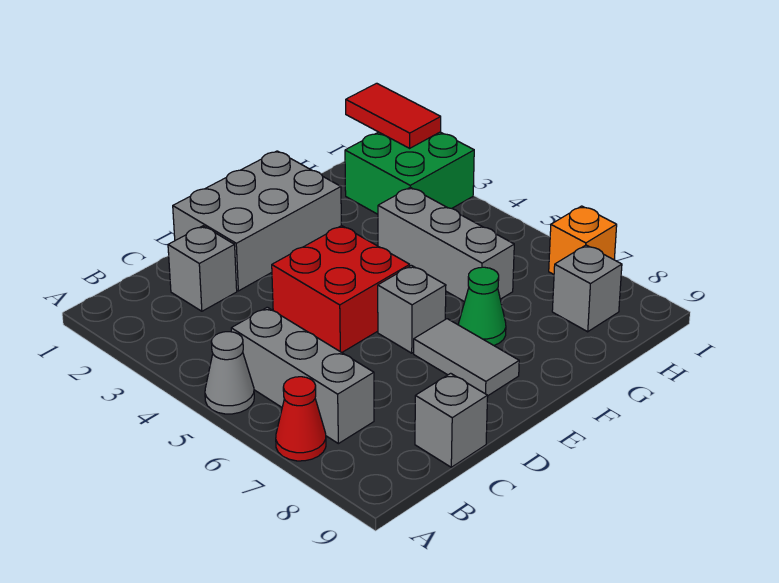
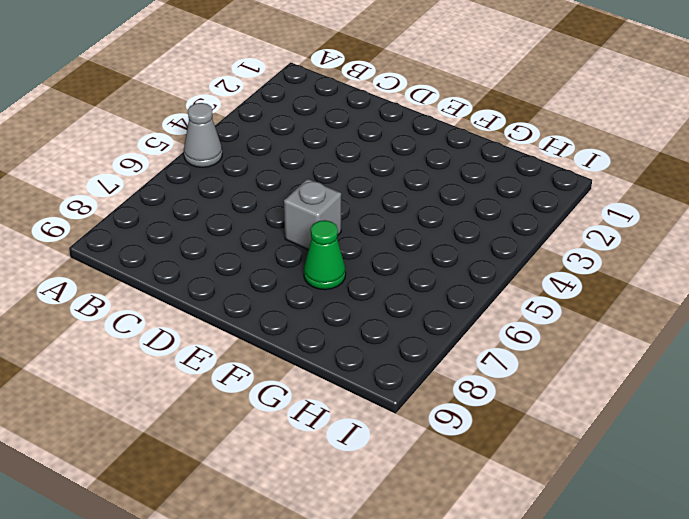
none -> red cone A7 level 1
none -> grey brick B5:B7 level 1
none -> grey brick C2 level 1

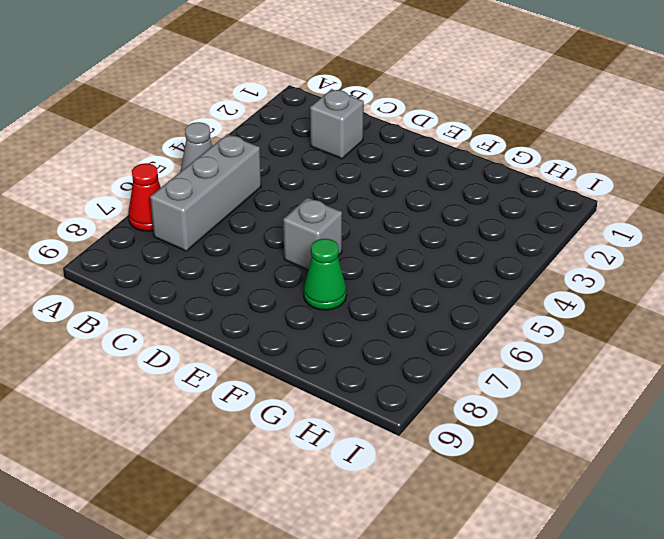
none -> grey brick C9 level 1
none -> grey brick D1:F2 level 1
none -> red brick D4:E5 level 1

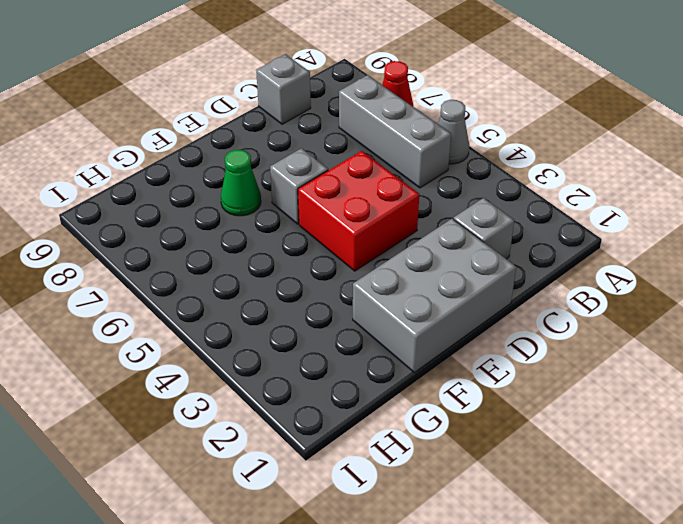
none -> grey tile E7:E8 level 1
none -> grey brick G4:G6 level 1
none -> green brick H2:I3 level 1

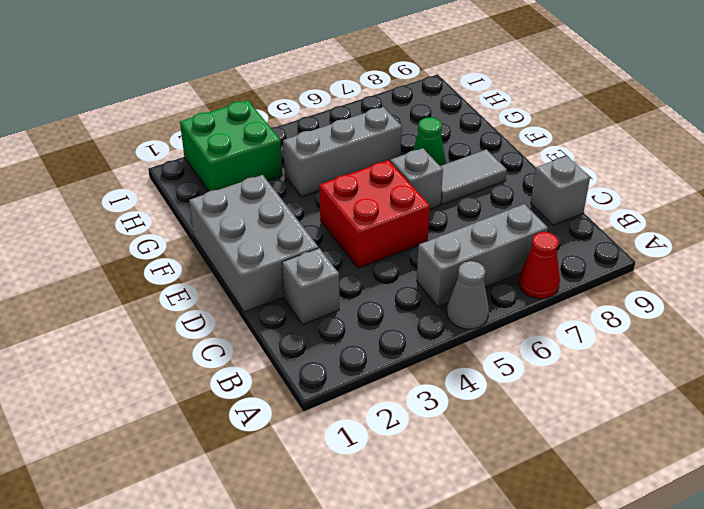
none -> grey brick H8 level 1
none -> orange brick I7 level 1
none -> red tile I1:I2 level 2

